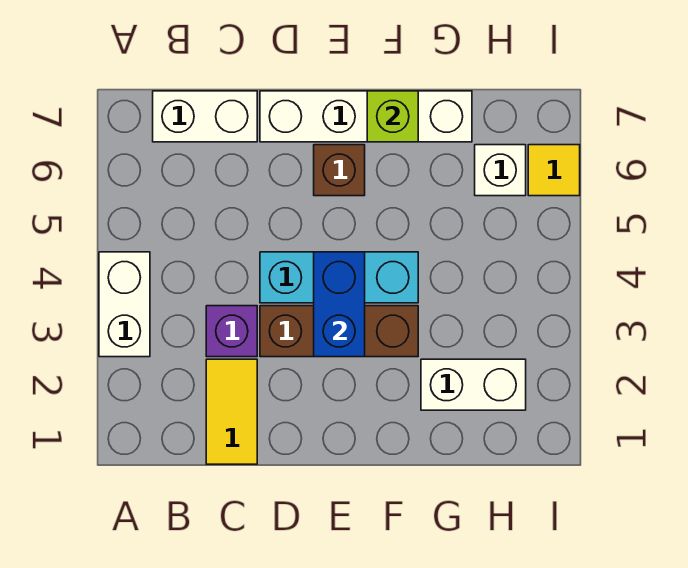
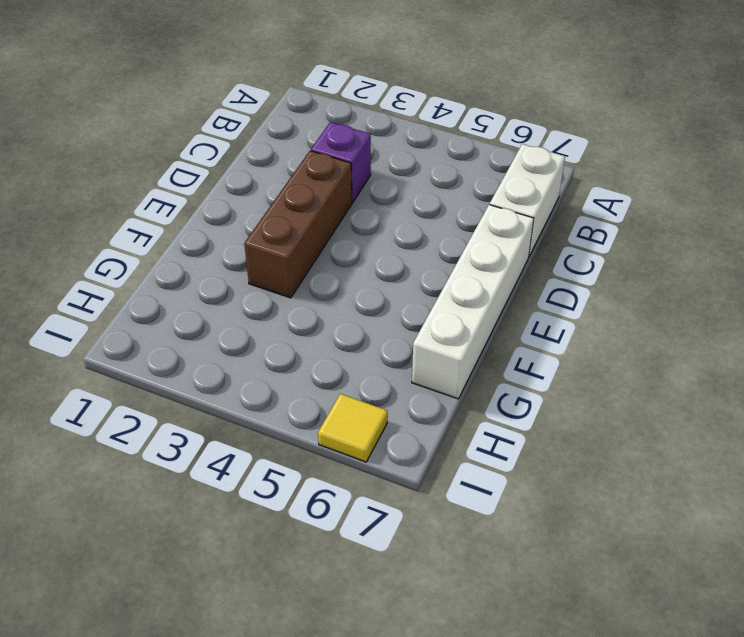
none -> white brick A3:A4 level 1
none -> yellow tile C1:C2 level 1
none -> cyan brick D4:F4 level 1

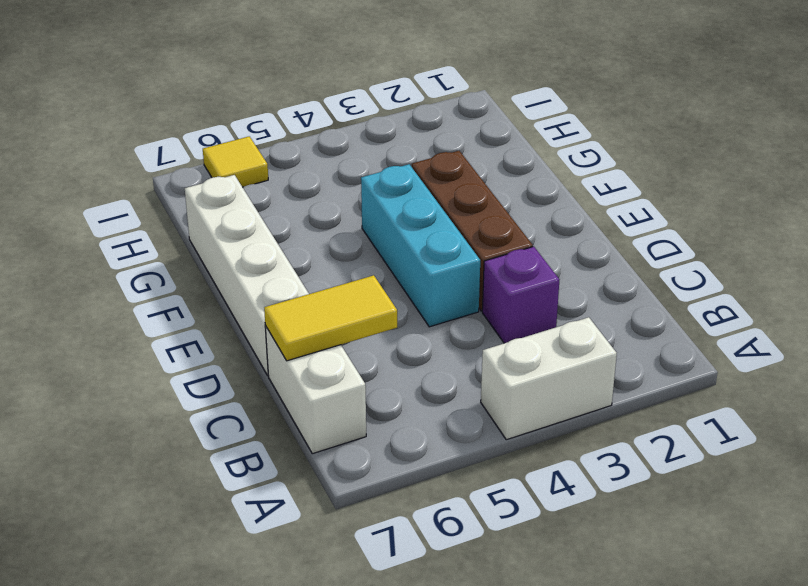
yellow tile C6:C7 level 2 -> yellow tile C1:C2 level 1
none -> brown brick E6 level 1
none -> white brick G2:H2 level 1
none -> white brick H6 level 1

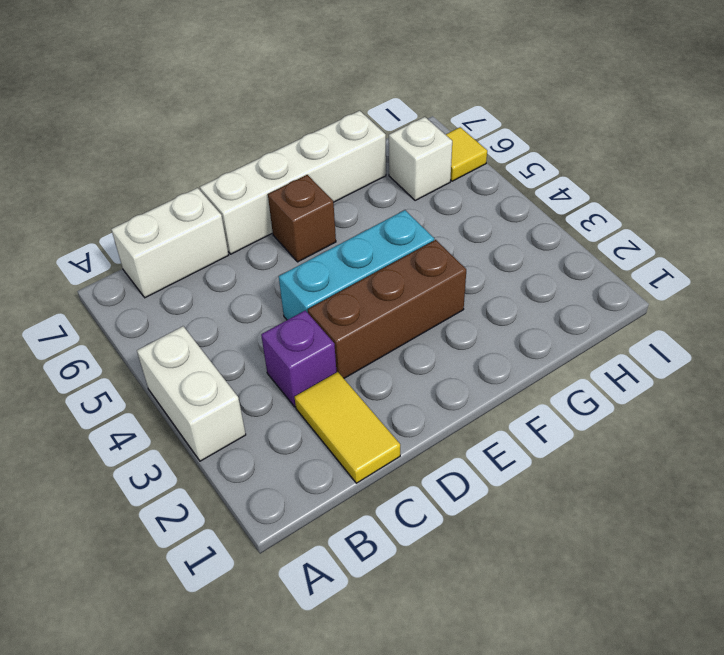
none -> white brick G2:H2 level 1
none -> blue brick E3:E4 level 2
none -> lime brick F7 level 2

